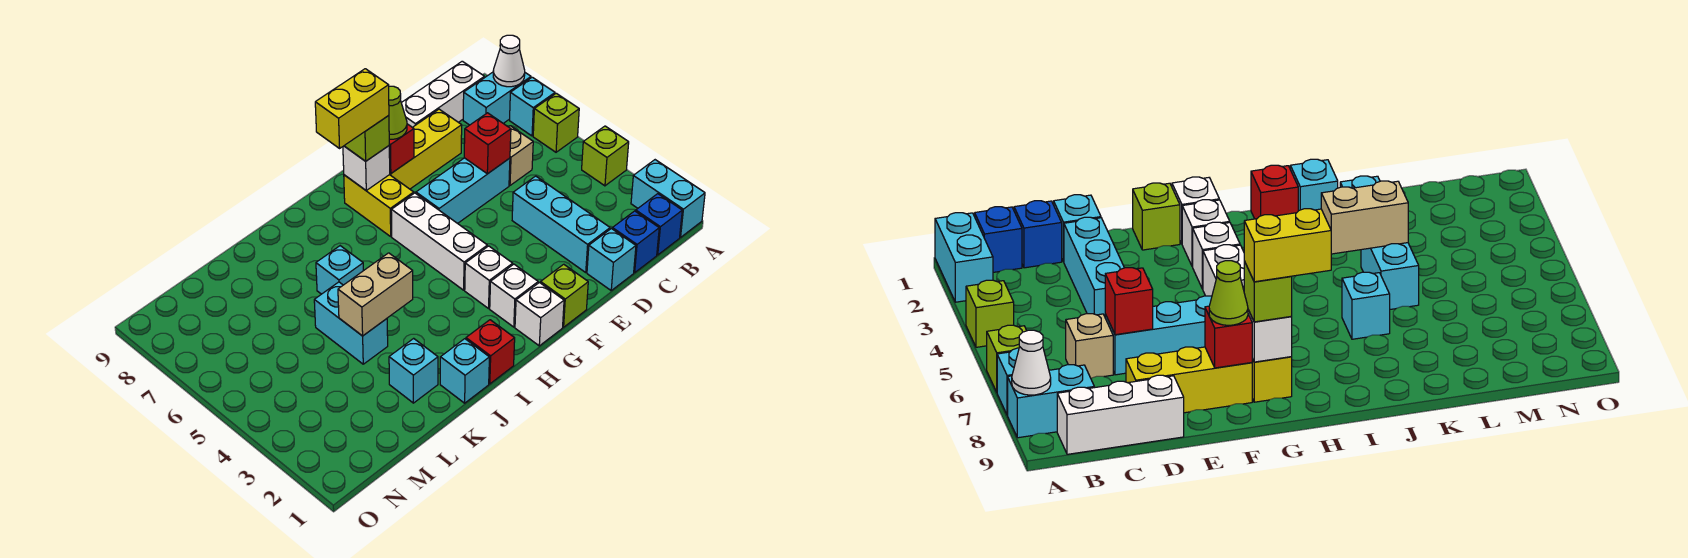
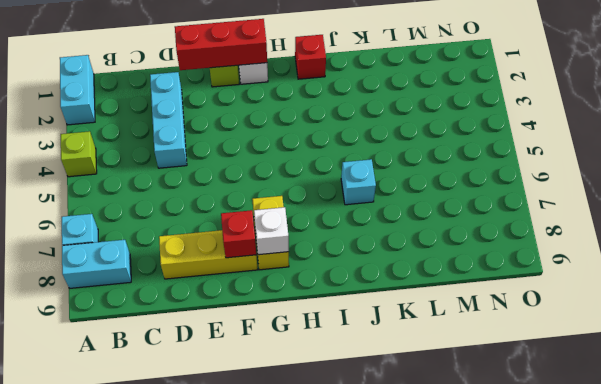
red brick E1:G1 level 2 -> none
none -> lime brick A6 level 1
none -> blue brick B1 level 1
none -> white brick B9:D9 level 1
none -> blue brick C1 level 1

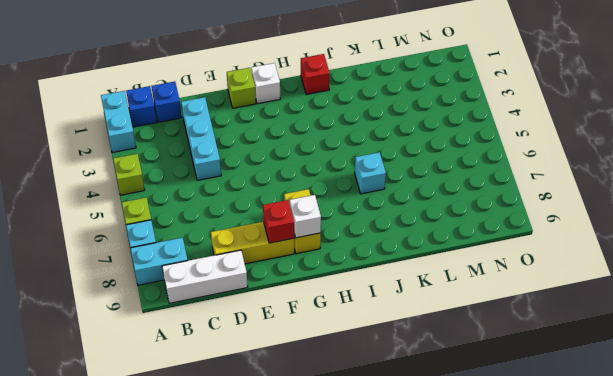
none -> tan brick C6 level 1
none -> cyan brick D1 level 1
none -> cyan brick D6:F6 level 1
none -> white brick G2 level 1

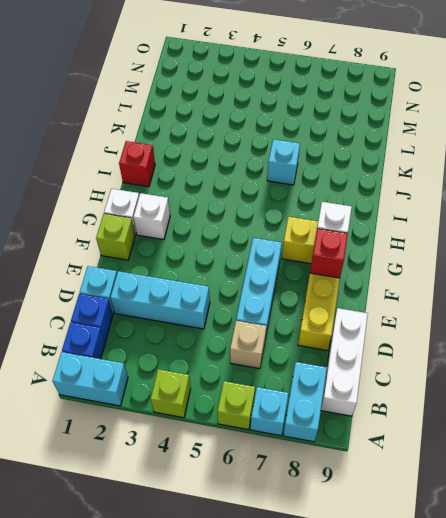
none -> white brick G3 level 1
none -> white brick G4:G6 level 1
none -> cyan brick J1 level 1
none -> cyan brick K2 level 1

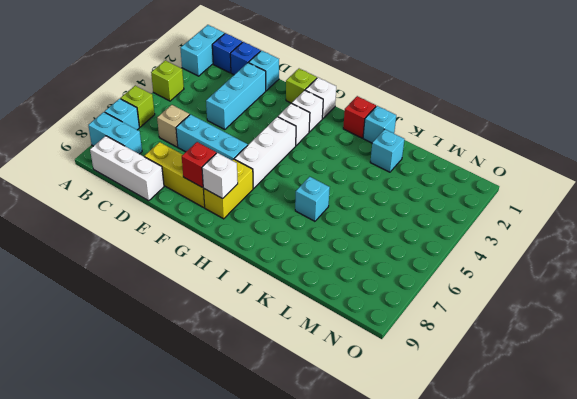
none -> cyan brick K4:K5 level 1
none -> white cone A8 level 2
none -> red brick D6 level 2
none -> tan brick J4:K4 level 2

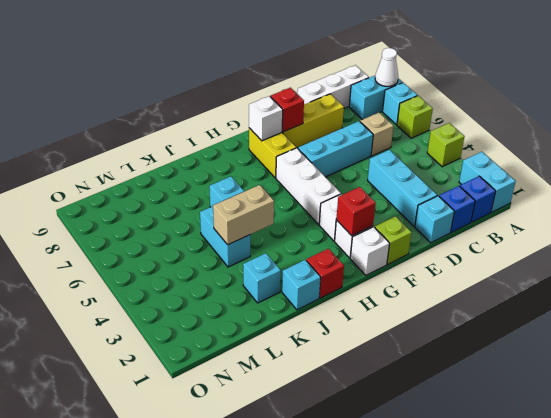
red brick G2 level 2 -> red brick D6 level 2
none -> lime cone F8 level 3
none -> lime brick G8 level 3
none -> yellow brick G8:H8 level 4

